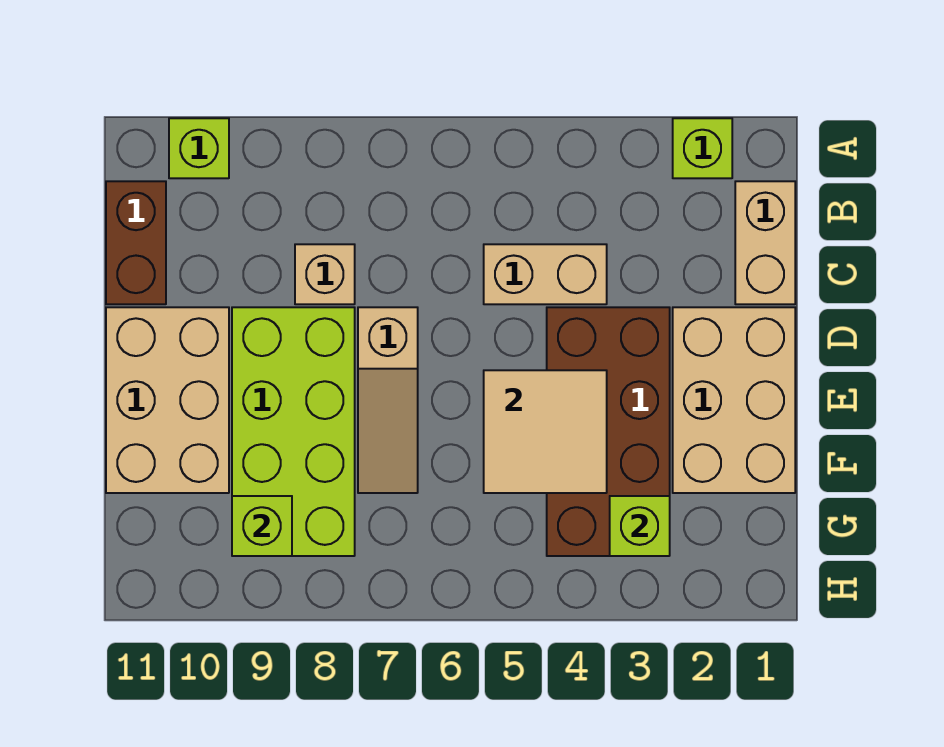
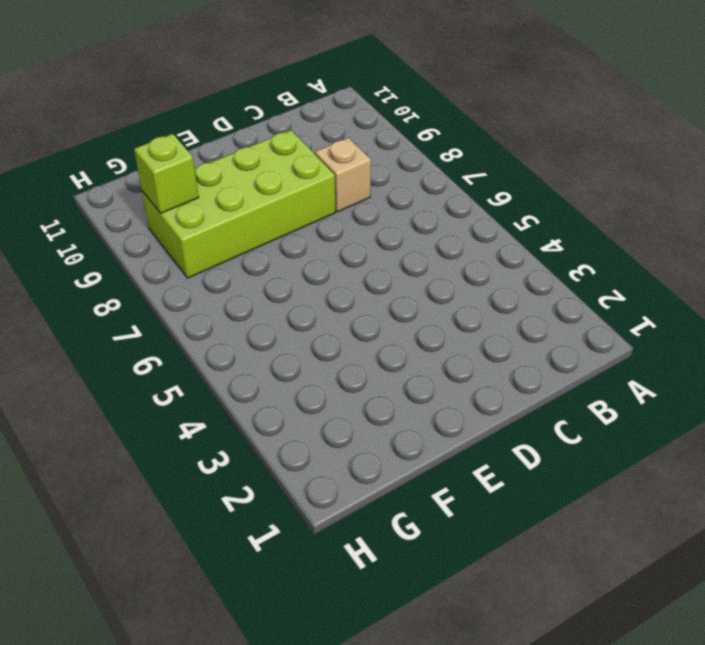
none -> lime brick A2 level 1
none -> lime brick A10 level 1
none -> tan brick B1:C1 level 1

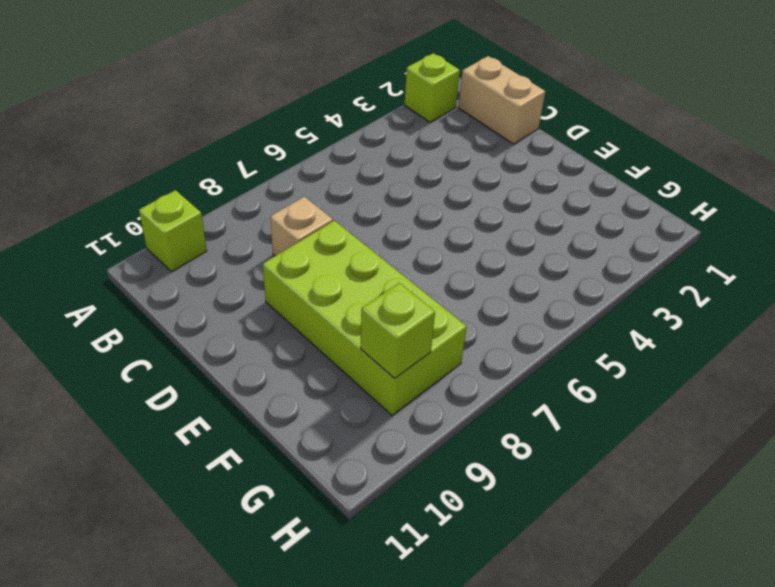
none -> brown brick B11:C11 level 1
none -> tan brick C4:C5 level 1
none -> tan brick D1:F2 level 1

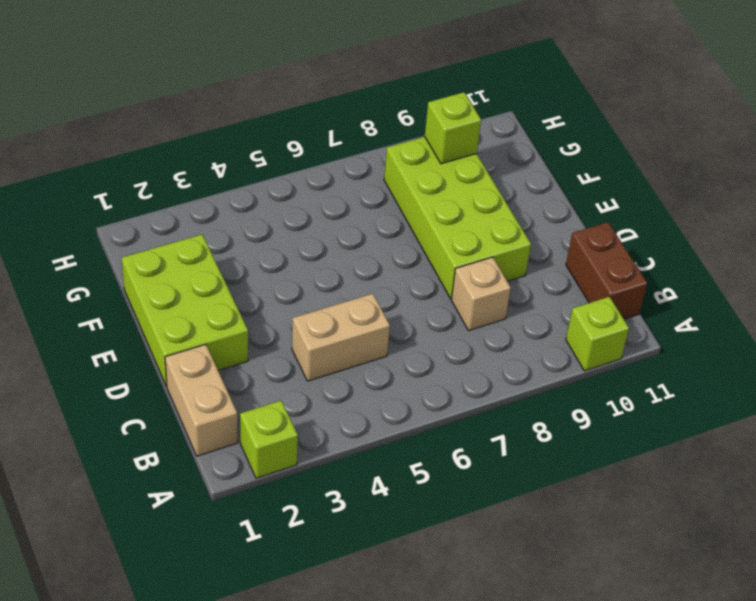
lime brick D1:F2 level 1 -> tan brick D1:F2 level 1
none -> brown brick D3:G4 level 1
none -> tan slope D7:F7 level 1 top D
none -> tan brick D10:F11 level 1

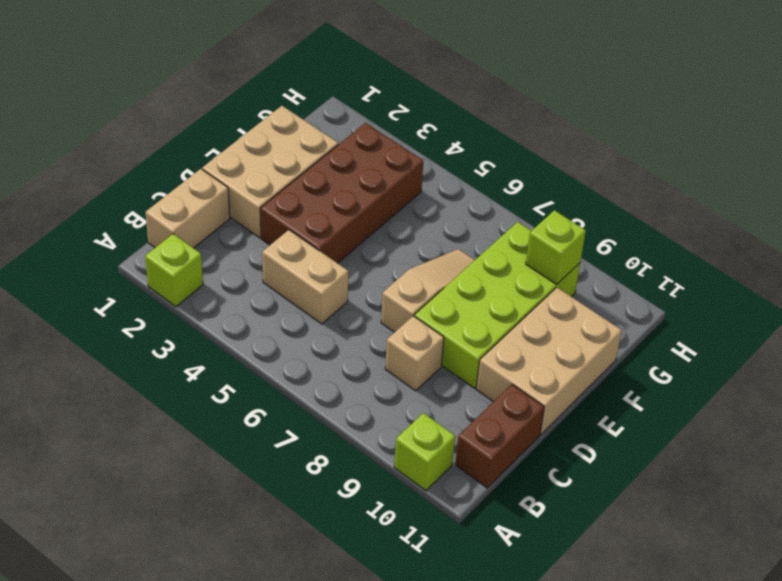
none -> tan tile E4:F5 level 2
none -> lime brick G3 level 2

